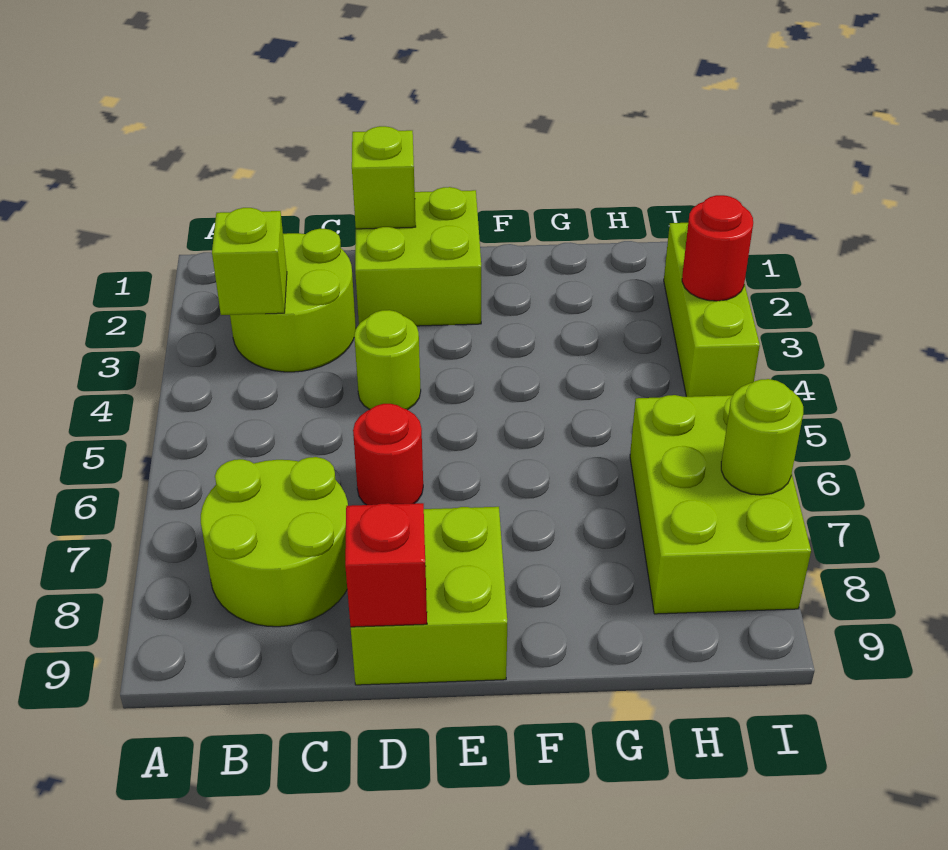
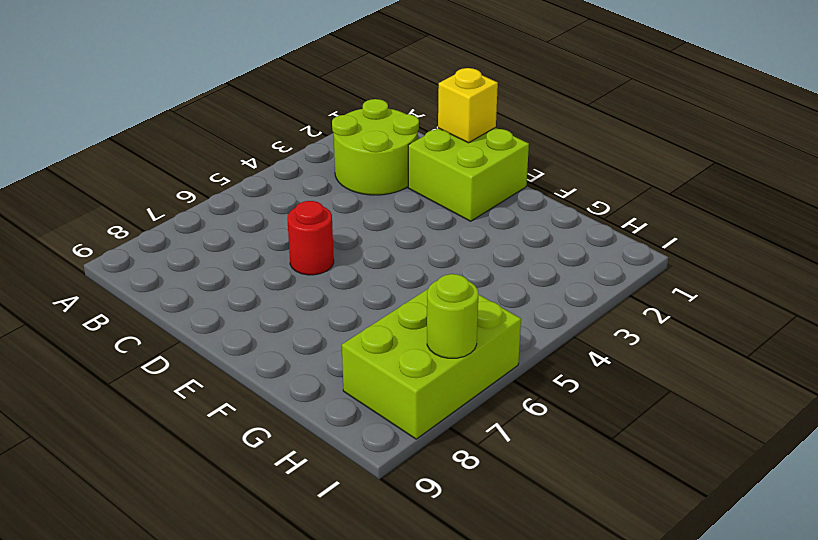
yellow brick D1 level 2 -> lime brick D1 level 2
none -> lime round brick B7:C8 level 1
none -> lime round brick D4 level 1
none -> lime brick D8:E9 level 1

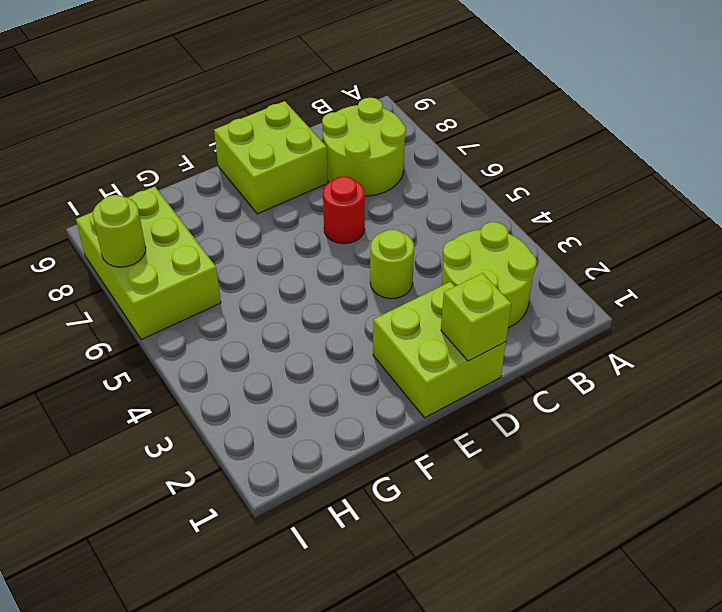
none -> lime brick I2:I4 level 1
none -> lime brick B3 level 2
none -> red brick D9 level 2

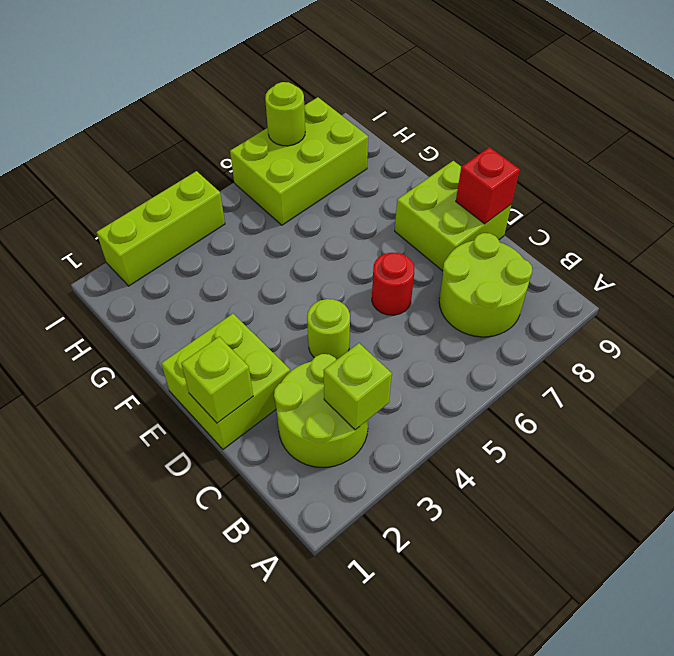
none -> red round brick I3 level 2

